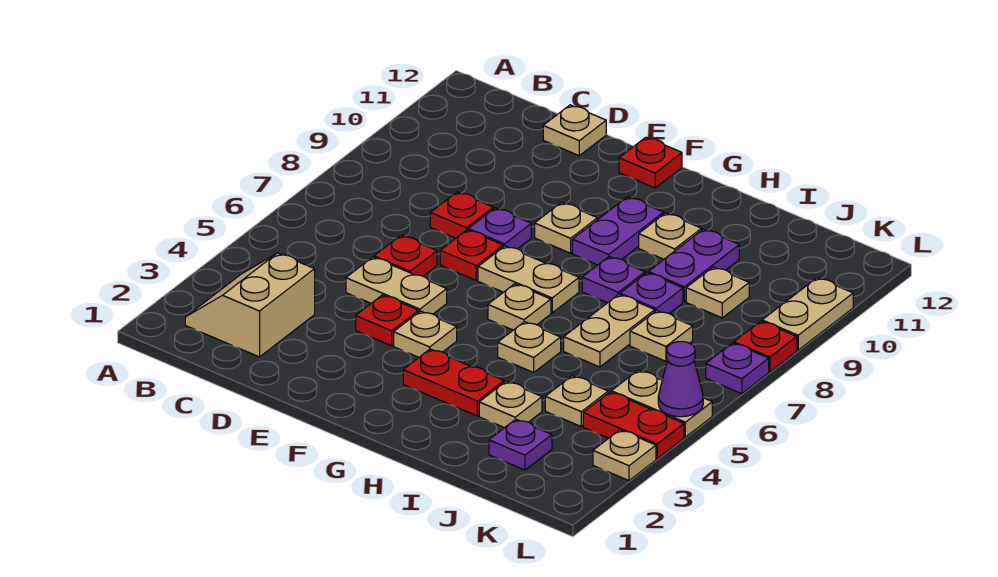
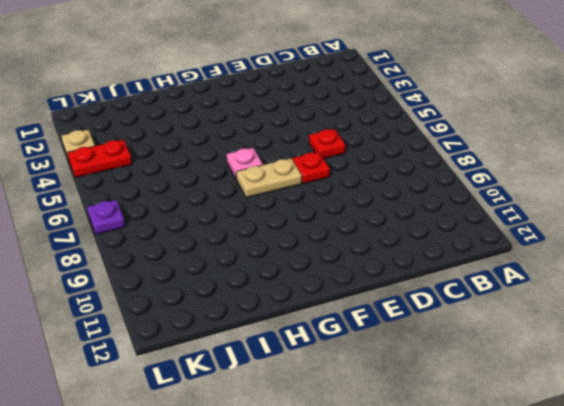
pink plate G6 level 1 -> tan plate G6 level 1
none -> tan slope B2:C3 level 1 top C
none -> tan plate D5:E5 level 1
none -> red plate D8 level 1
none -> tan plate D12 level 1

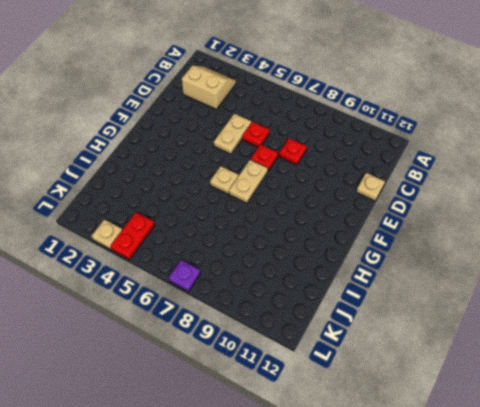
none -> red plate E4 level 1
none -> purple plate E8 level 1
none -> tan plate F4 level 1
none -> tan plate F9 level 1

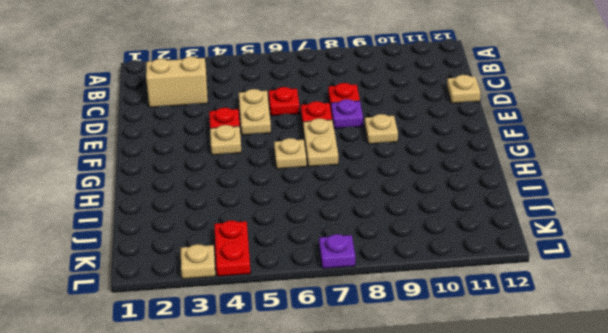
none -> red plate F12 level 1
none -> red plate G3:H3 level 1
none -> purple plate G9:G10 level 1
none -> tan plate H5 level 1

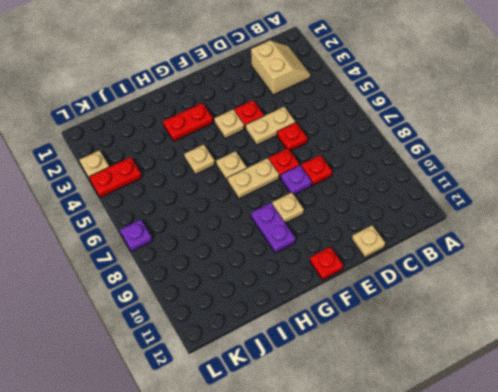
none -> purple plate H8 level 1
none -> tan plate H10 level 1
none -> tan plate I3 level 1
none -> tan plate I6:I7 level 1

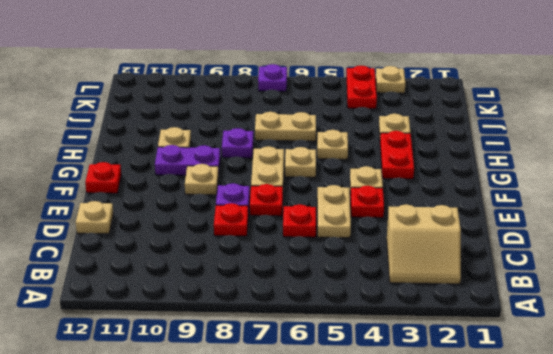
none -> purple plate I8 level 1
none -> purple plate I9:I10 level 1
none -> purple plate J2 level 1
none -> tan plate J4 level 1

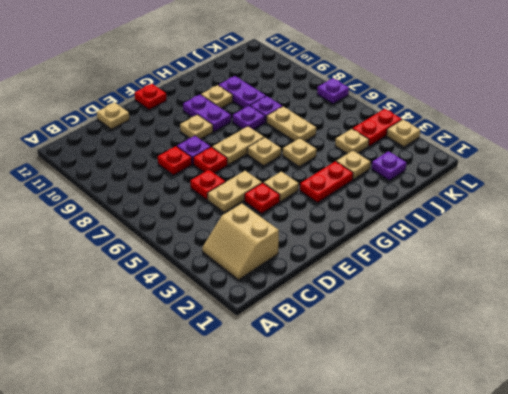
none -> tan plate J7 level 1
none -> tan plate J9 level 1
none -> tan plate K5:L5 level 1
none -> red plate L8 level 1

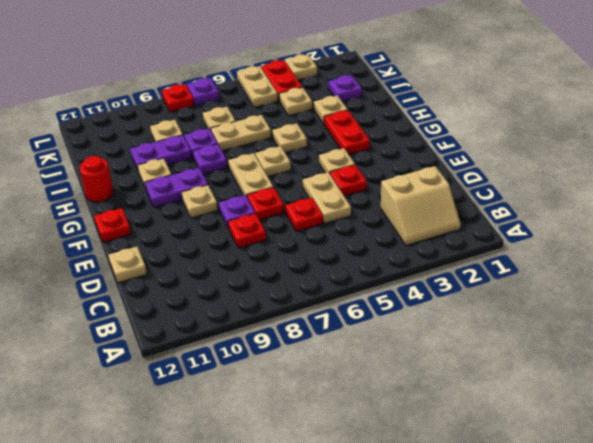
red round brick H12 level 1 -> none
none -> tan plate L9:L10 level 1
none -> purple cone L5 level 2

